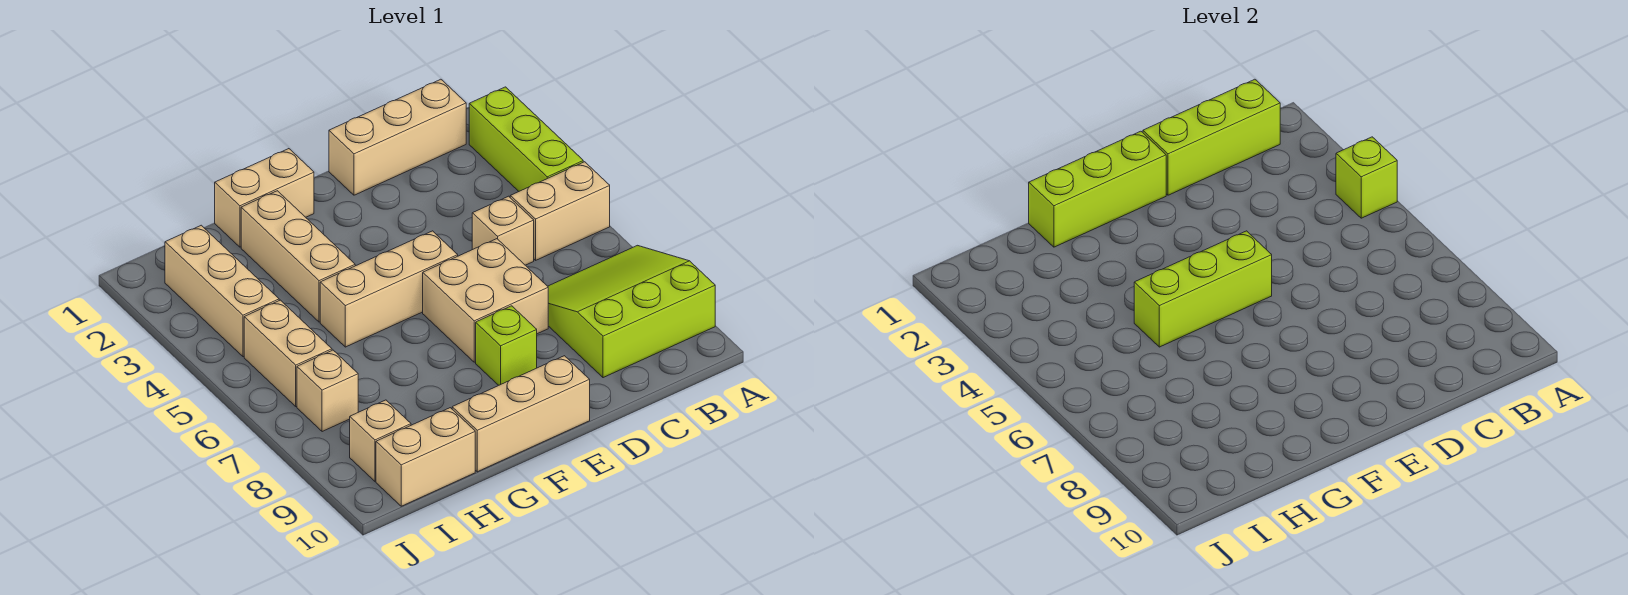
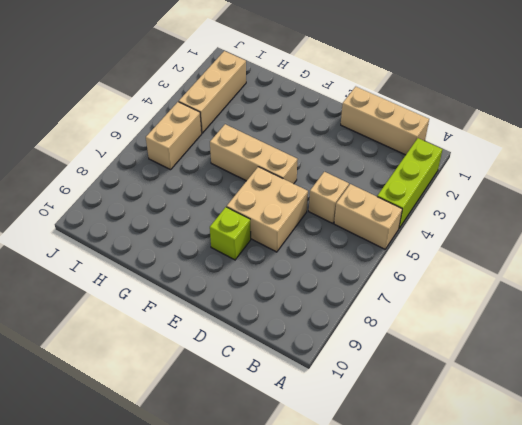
none -> lime slope A7:C9 level 1 top 9
none -> tan brick E10:G10 level 1
none -> tan brick F1:G1 level 1

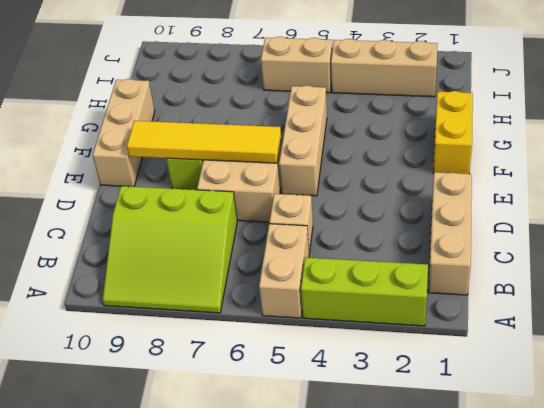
lime slope A7:C9 level 1 top C -> lime slope A7:C9 level 1 top 9
yellow tile E6:E9 level 2 -> none
yellow brick F1:G1 level 1 -> tan brick F1:G1 level 1
none -> tan brick G2:G4 level 1
none -> tan brick H10:I10 level 1
none -> tan brick I7 level 1

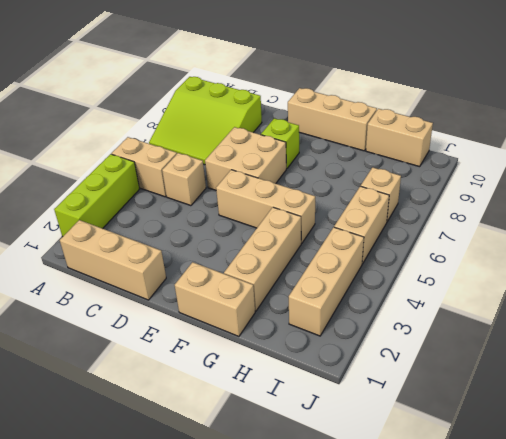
none -> tan brick I9 level 1
none -> lime brick A4 level 2
none -> lime brick B1:D1 level 2

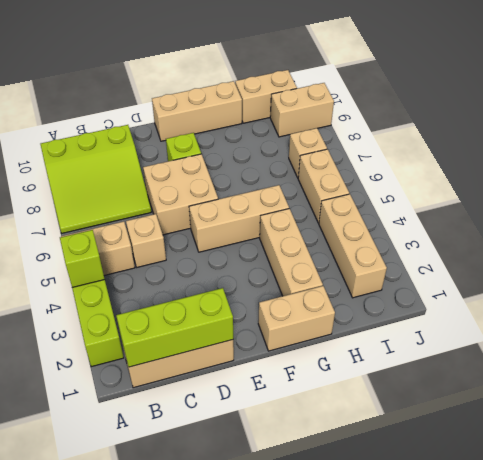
tan brick I9:J9 level 1 -> tan brick I9 level 1
none -> lime brick E1:G1 level 2
none -> lime brick E5:G5 level 2

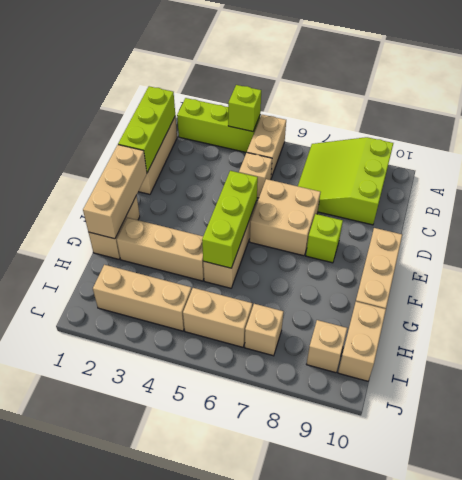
tan brick E1:G1 level 2 -> lime brick E1:G1 level 2

